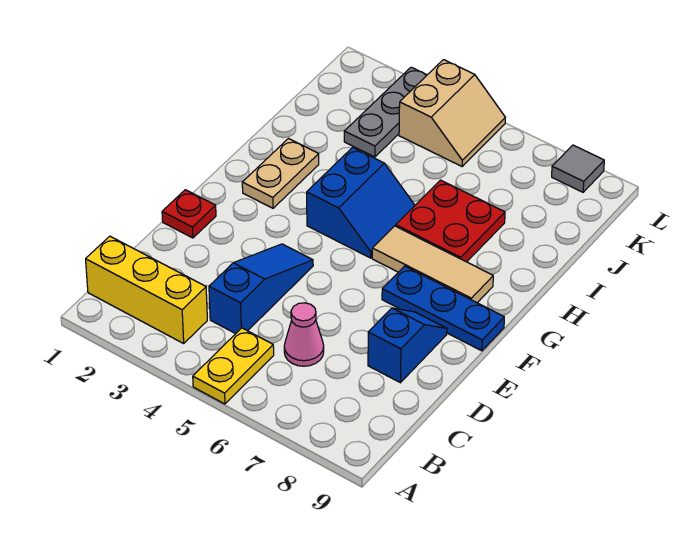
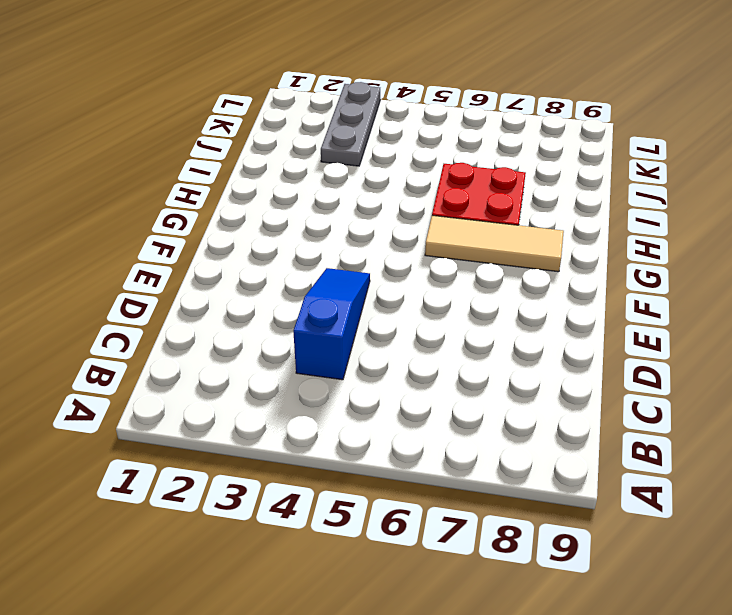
none -> yellow plate A5:B5 level 1
none -> yellow brick B1:B3 level 1
none -> pink cone C6 level 1

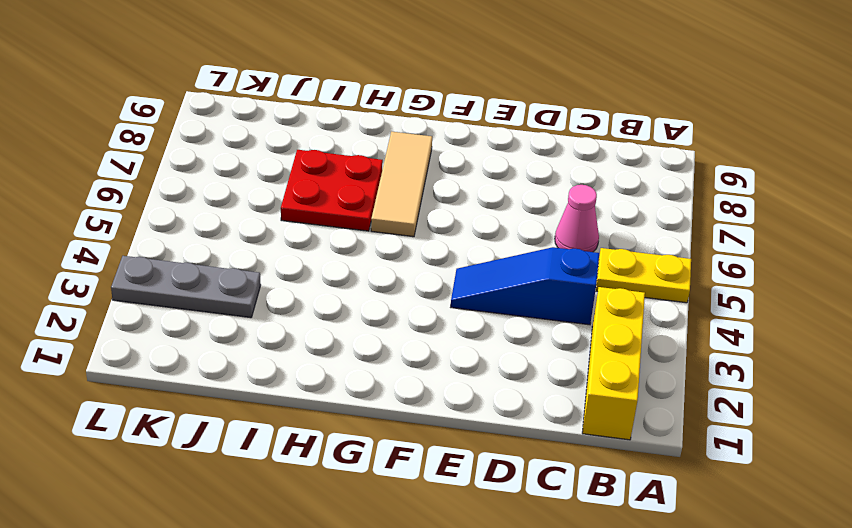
none -> blue slope D8:E8 level 1 top D
none -> red plate E1 level 1
none -> blue plate F7:F9 level 1

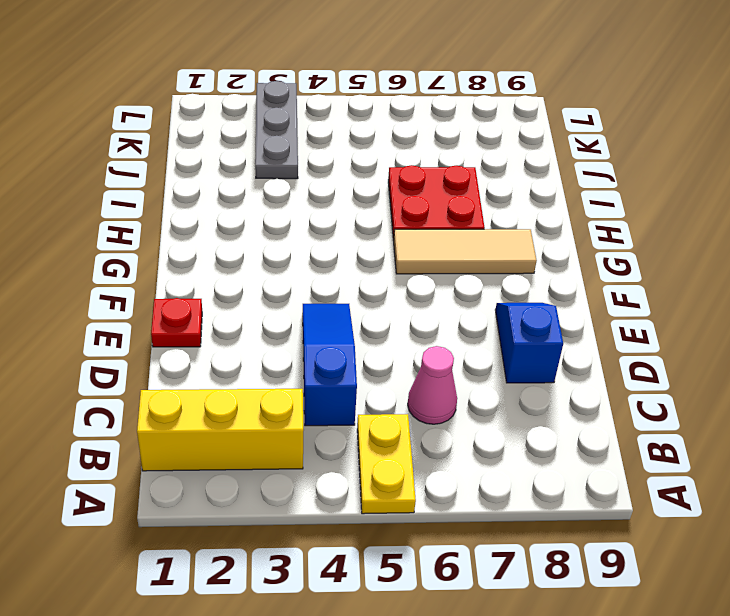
none -> blue plate F7:F9 level 1
none -> tan plate G2:H2 level 1
none -> blue slope G4:H5 level 1 top 4

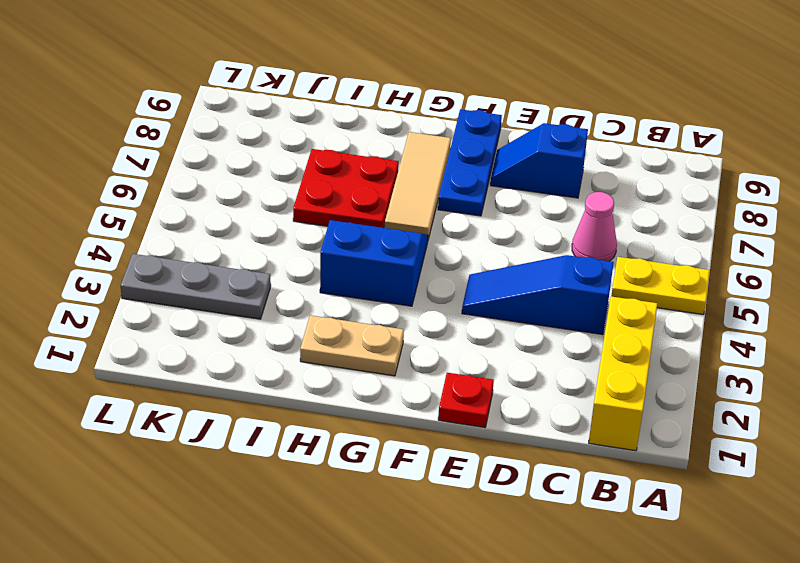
none -> tan slope K4:L5 level 1 top 4
none -> grey tile L8 level 1

